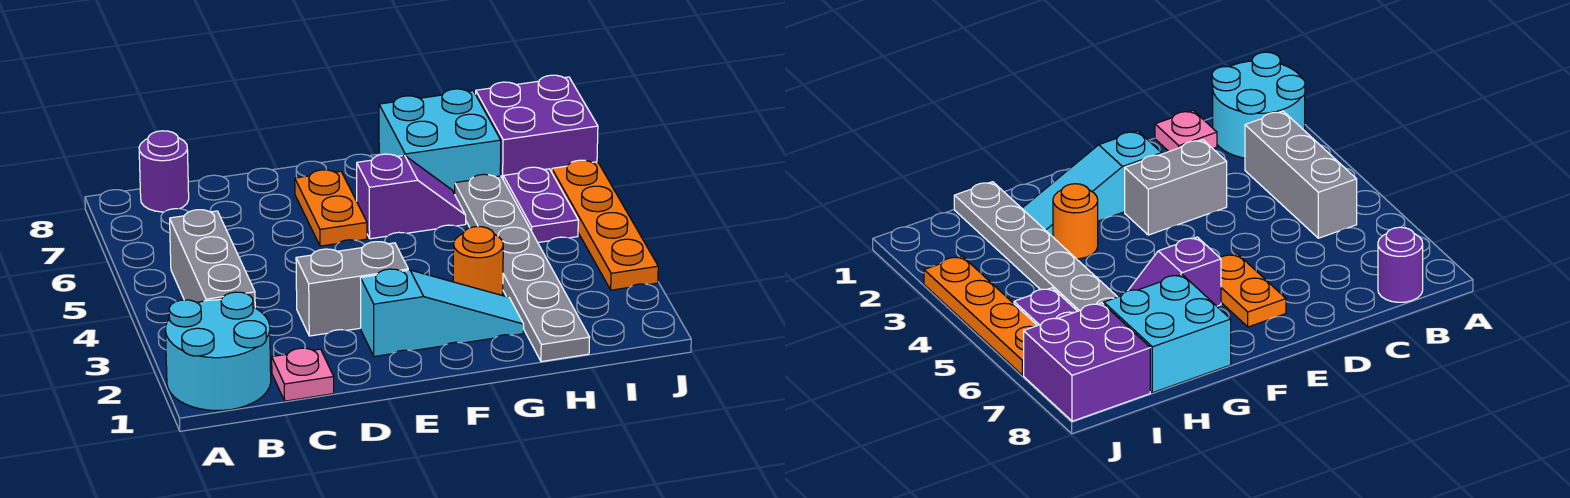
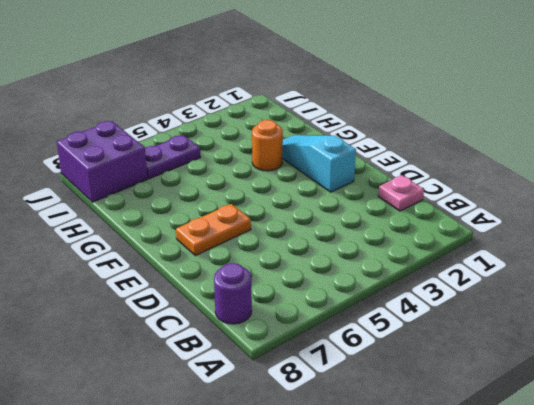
none -> cyan round brick A1:B2 level 1
none -> grey brick B3:B5 level 1
none -> grey brick D3:E3 level 1

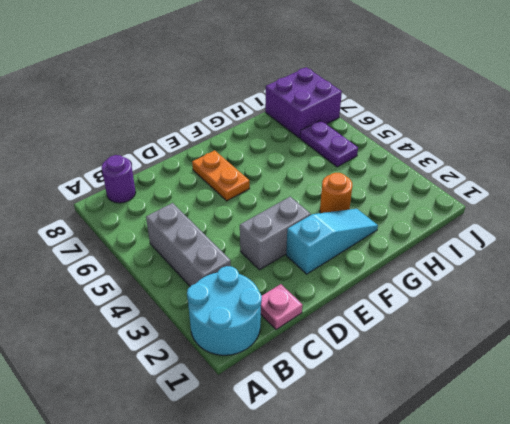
none -> purple slope F6:G6 level 1 top F
none -> cyan brick G7:H8 level 1
none -> grey plate H1:H6 level 1

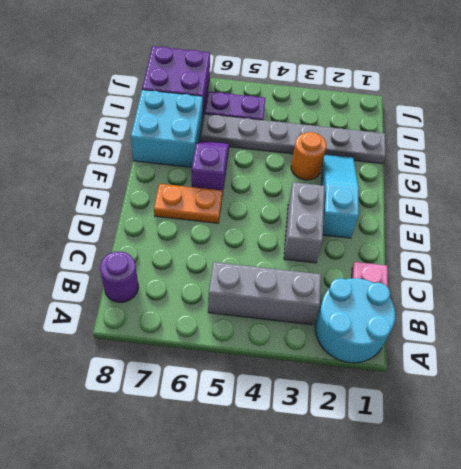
none -> orange plate J3:J6 level 1

